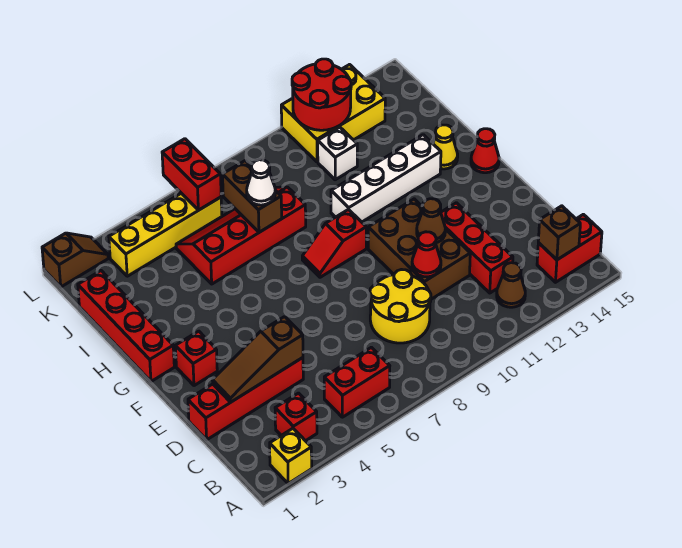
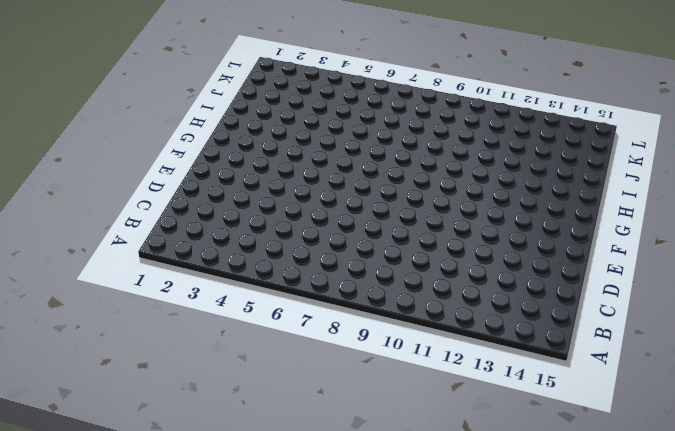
none -> yellow brick A2 level 1
none -> red brick B3 level 1
none -> red brick B5:B6 level 1

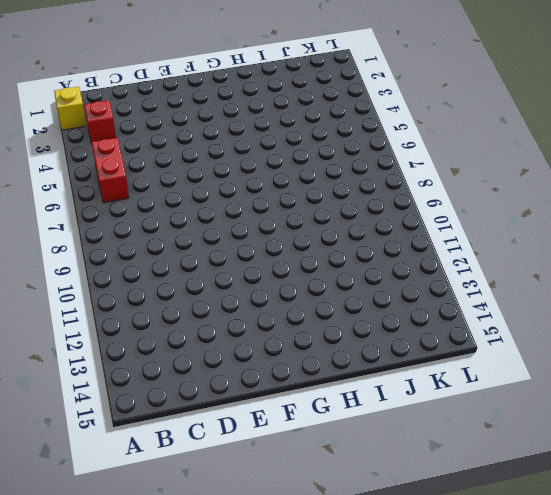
none -> brown cone B12 level 1
none -> red brick B14:B15 level 1
none -> yellow round brick C8:D9 level 1

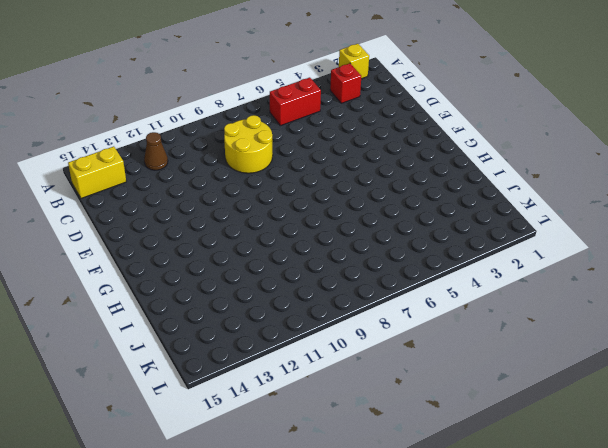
yellow brick B14:B15 level 1 -> red brick B14:B15 level 1
none -> red brick C12:E12 level 1
none -> red brick D1:D4 level 1
none -> brown brick D10:F11 level 1

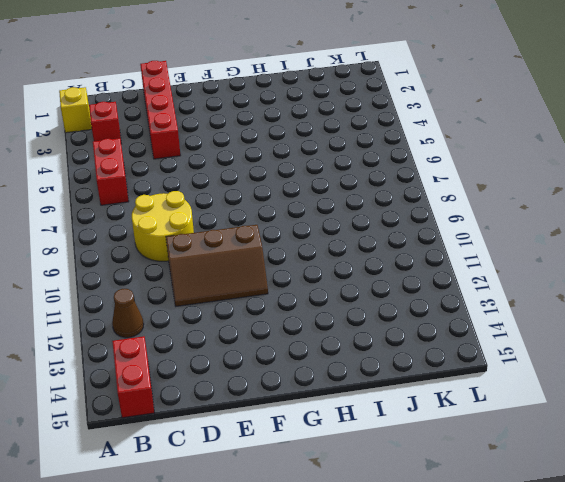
brown slope D10:F11 level 1 top 10 -> brown brick D10:F11 level 1
none -> red brick C12:E12 level 1
none -> red brick F2 level 1
none -> red brick G1:J1 level 1

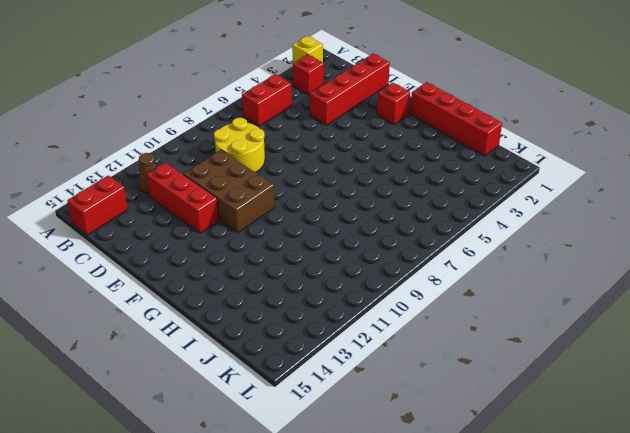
none -> red slope G8:G9 level 1 top 9
none -> red cone G15 level 1
none -> white brick H10:H13 level 1

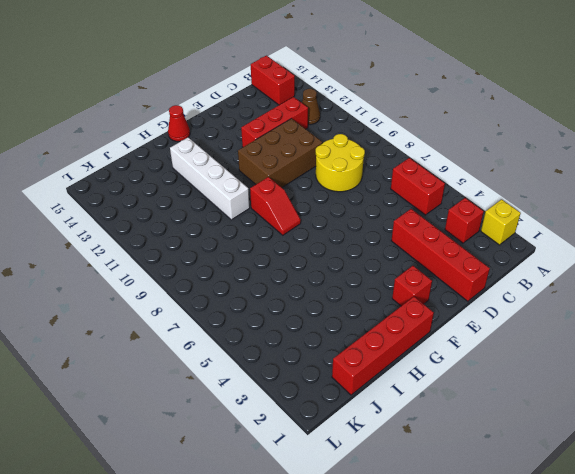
none -> yellow cone H14 level 1
none -> red slope I5:J8 level 1 top I
none -> white brick J11 level 1

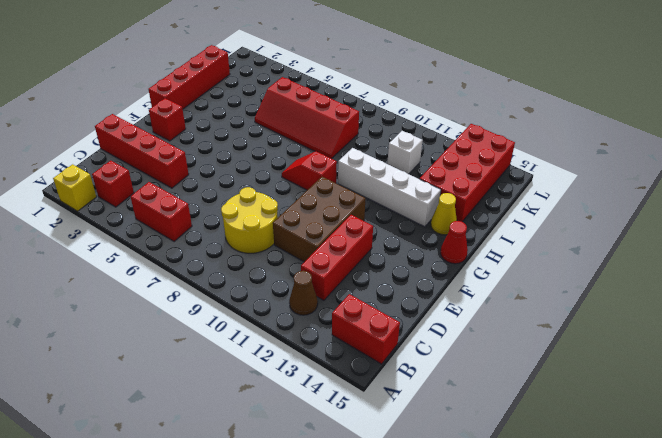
red slope I5:J8 level 1 top J -> red slope I5:J8 level 1 top I
red brick I13:L14 level 1 -> yellow brick K11:L13 level 1
none -> yellow brick K3:K6 level 1
none -> brown slope L1:L2 level 1 top 1
none -> brown brick B14 level 2

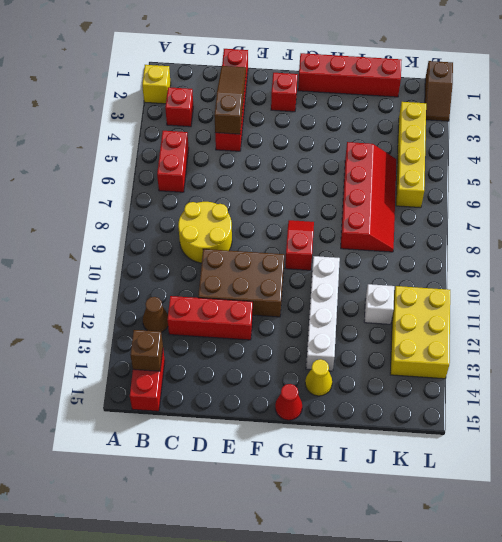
none -> red cone D10 level 2
none -> brown cone E11 level 2
none -> brown brick I7:J7 level 2

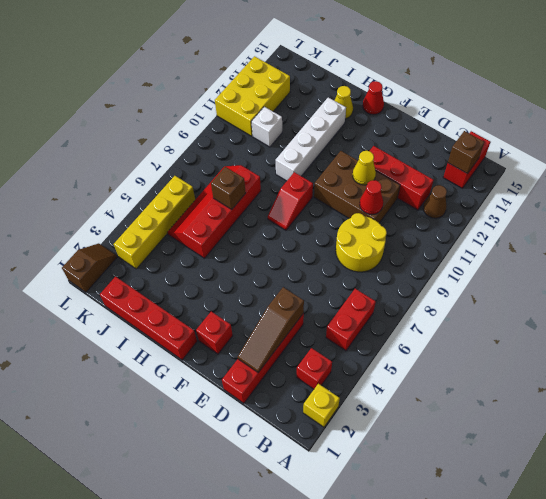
yellow cone E11 level 2 -> brown cone E11 level 2
brown brick I7 level 2 -> brown brick I7:J7 level 2
none -> red brick K6:L6 level 2
none -> red round brick K11:L12 level 2
none -> white cone I7 level 3

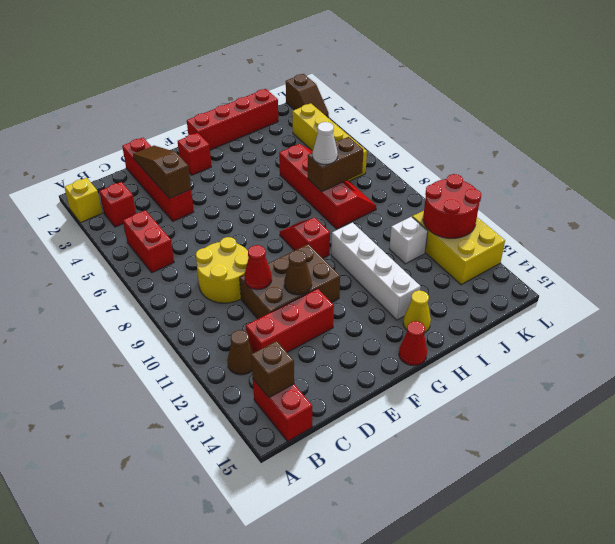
none -> red brick K6:L6 level 2

